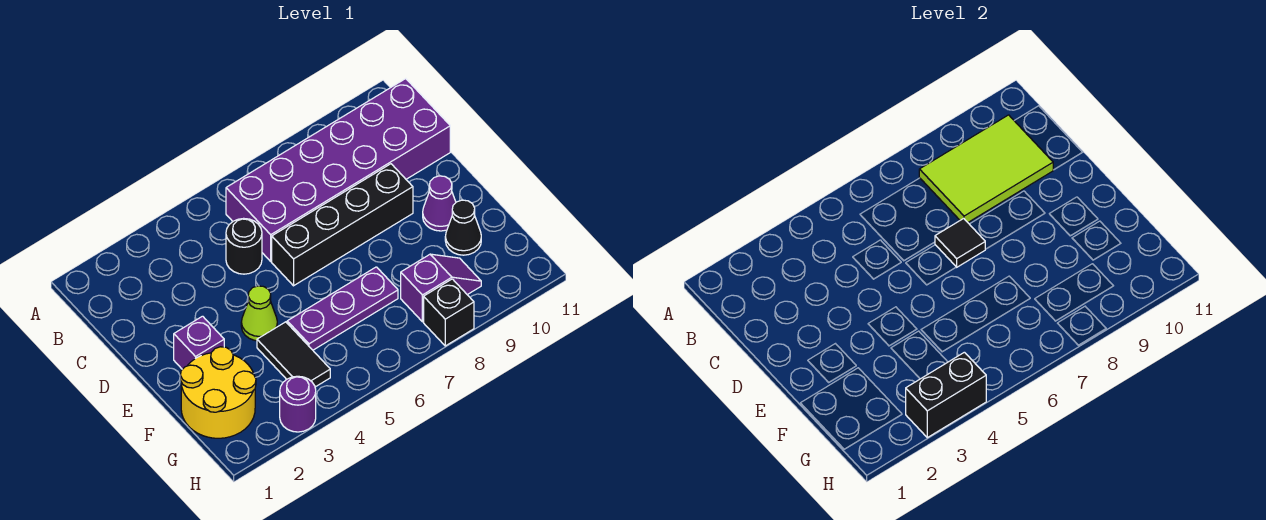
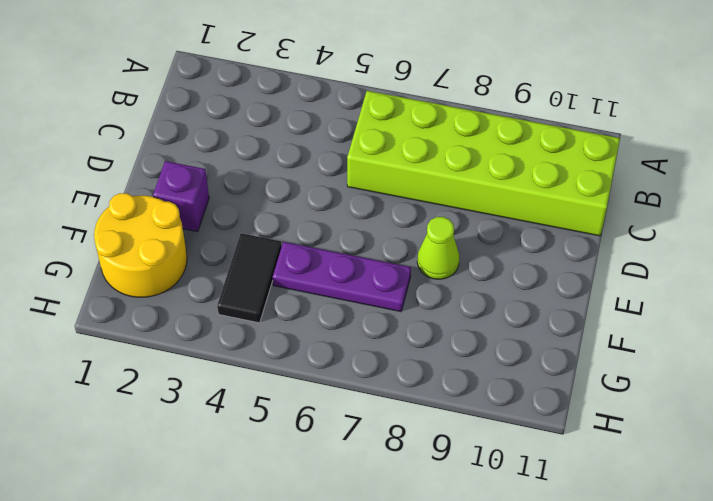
lime brick B6:C11 level 1 -> purple brick B6:C11 level 1
lime cone E8 level 1 -> lime cone E4 level 1
none -> black round brick C5 level 1
none -> black brick D6:D9 level 1
none -> purple cone E10 level 1

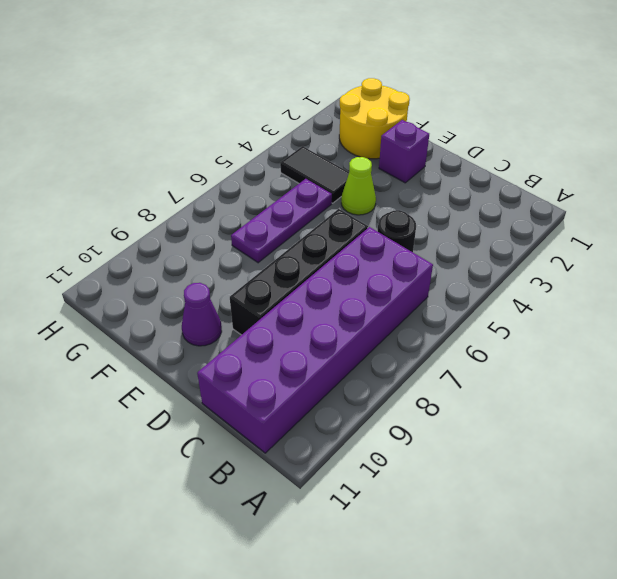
none -> black cone F10 level 1
none -> purple slope G8:G9 level 1 top 8
none -> purple round brick H3 level 1

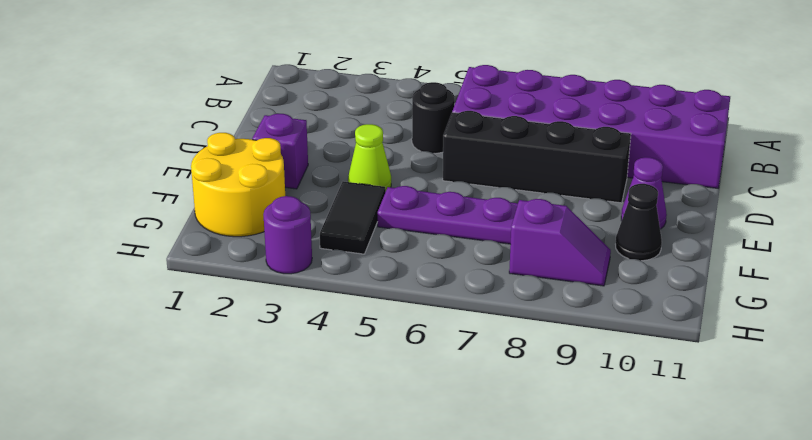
none -> black brick H8 level 1
none -> lime tile B8:C10 level 2
none -> black tile D7 level 2

